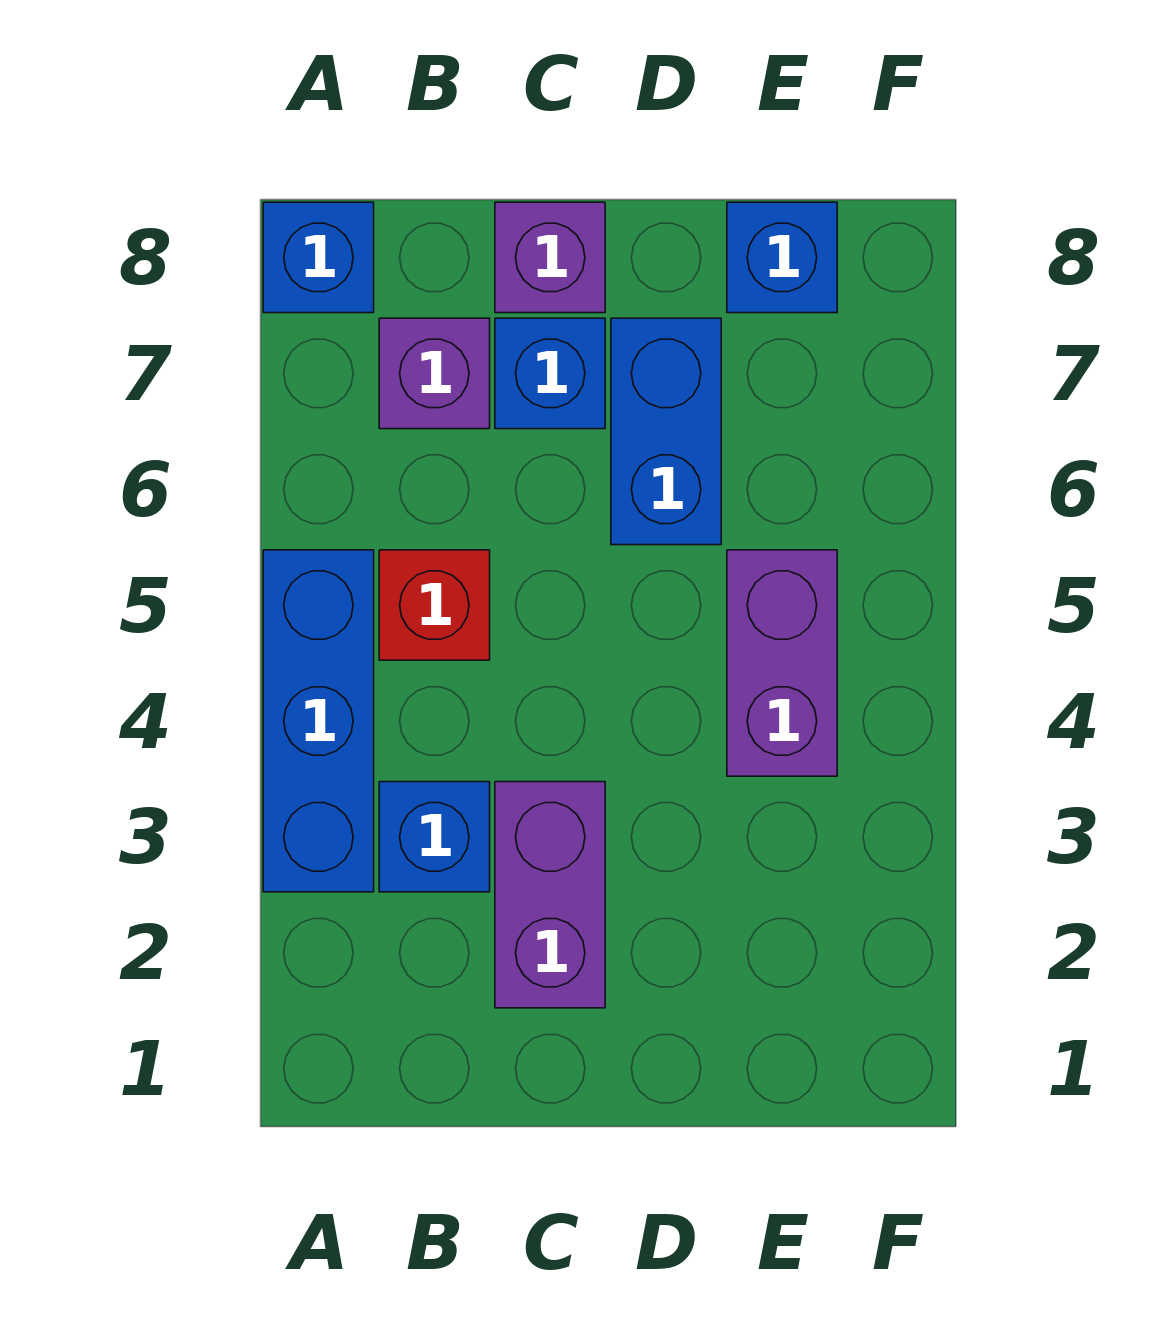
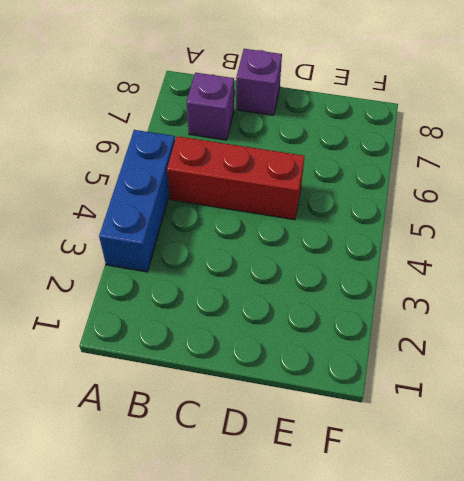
red brick B5:D5 level 1 -> red brick B5 level 1
none -> blue brick A8 level 1
none -> blue brick B3 level 1

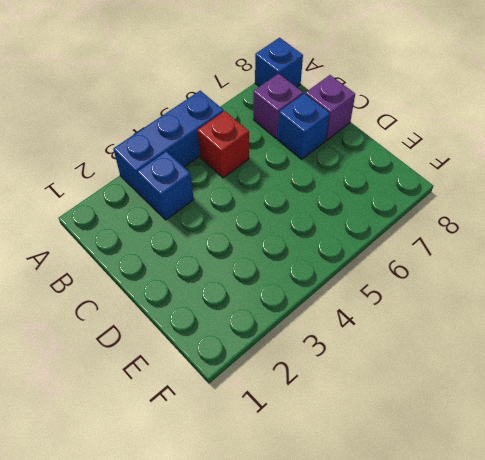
none -> purple brick C2:C3 level 1
none -> blue brick D6:D7 level 1

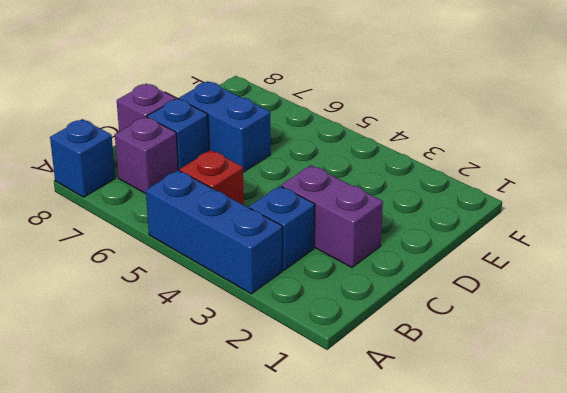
none -> purple brick E4:E5 level 1
none -> blue brick E8 level 1

